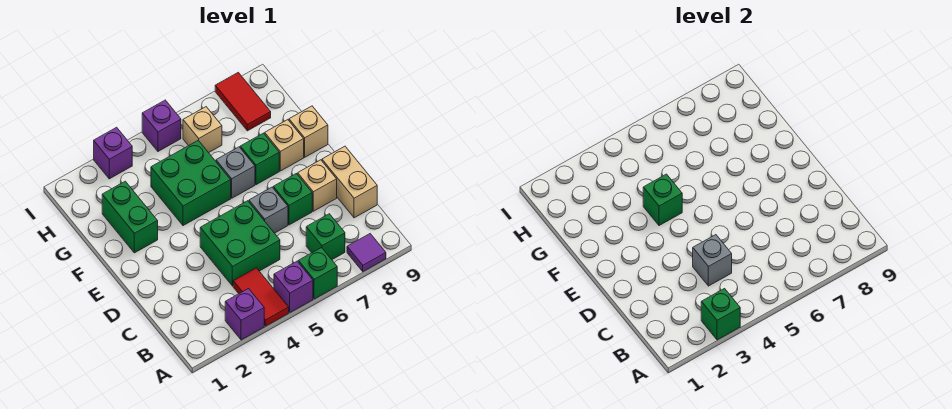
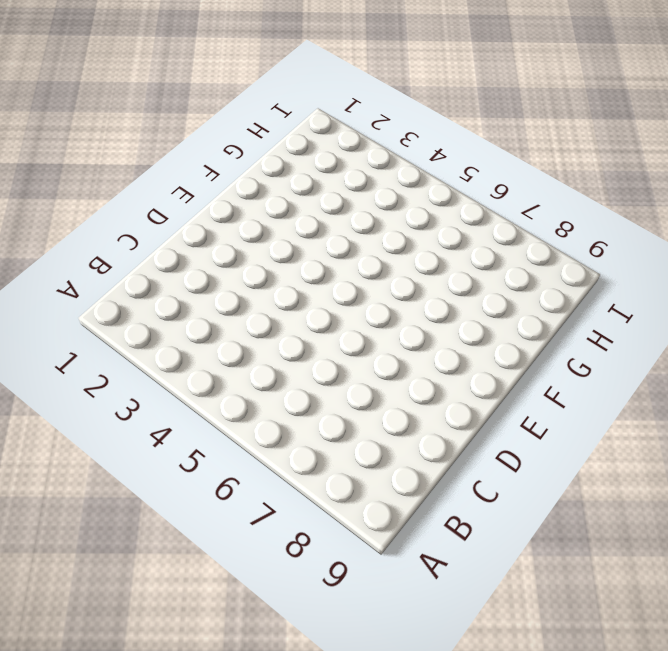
none -> purple brick A3 level 1
none -> red tile A4:B4 level 1
none -> purple brick A5 level 1

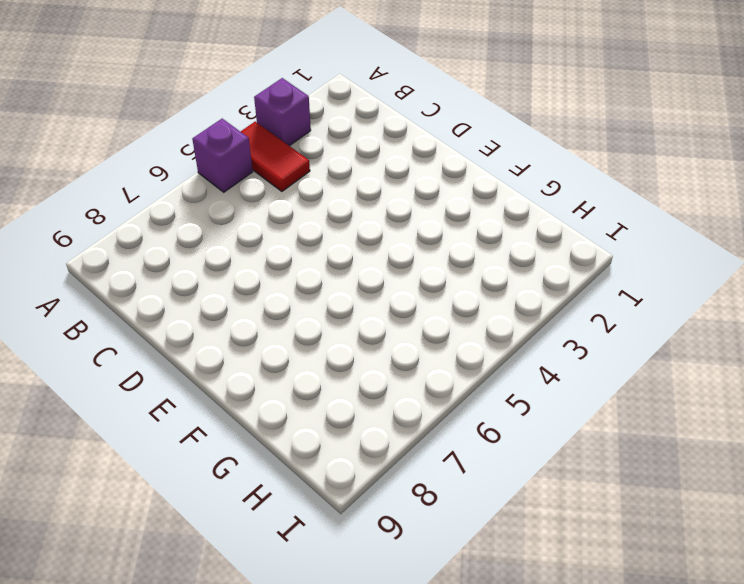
none -> green brick A6 level 1
none -> purple tile A8 level 1
none -> green brick B7 level 1

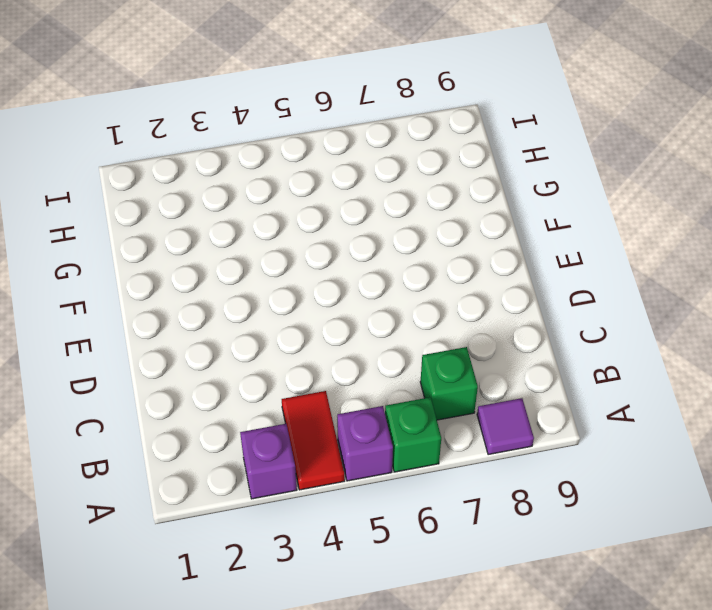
none -> green brick C4:D5 level 1
none -> tan brick C9:D9 level 1
none -> grey brick D6 level 1

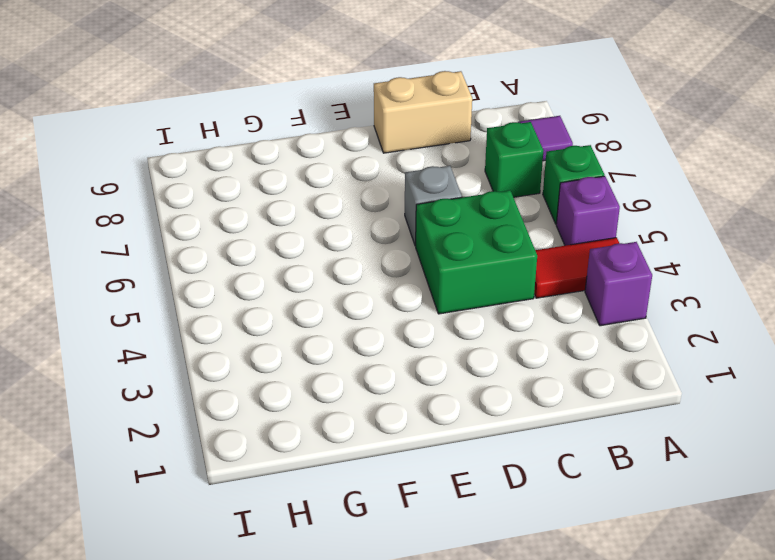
none -> green brick D7 level 1
none -> tan brick D8 level 1
none -> green brick F2:G2 level 1

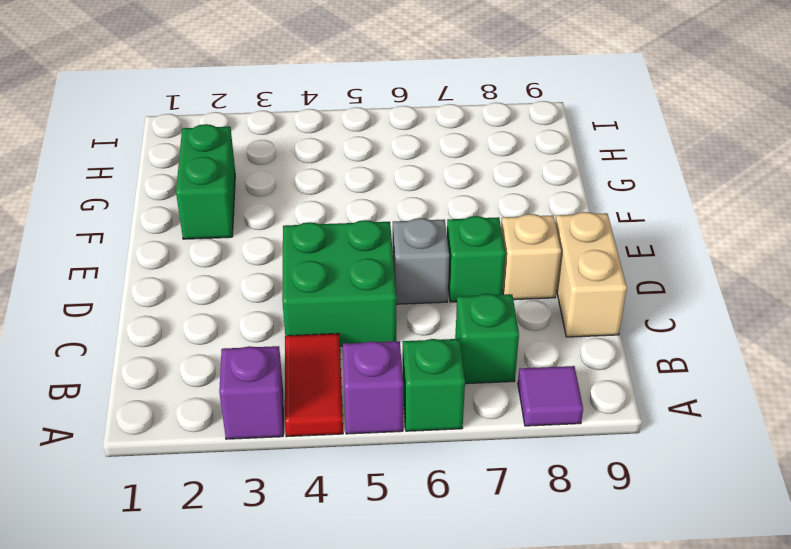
none -> green brick F4:G5 level 1
none -> grey brick F6 level 1
none -> green brick F7 level 1

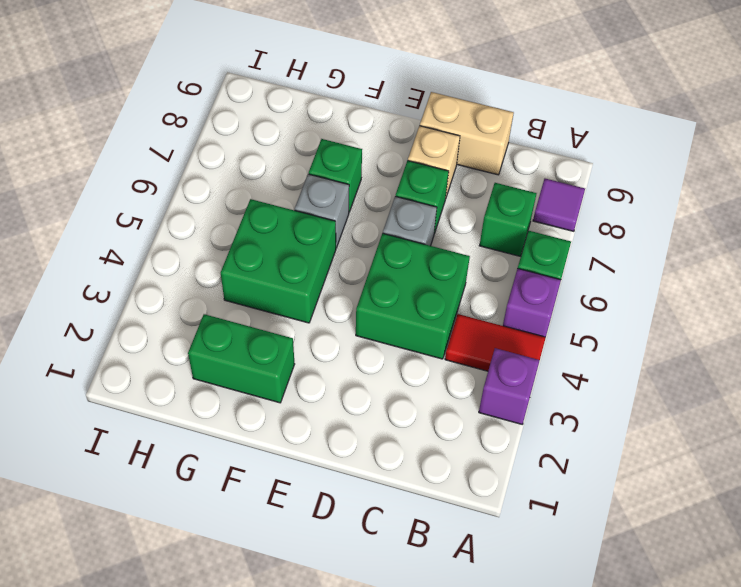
none -> tan brick F8 level 1
none -> tan brick F9 level 1
none -> tan brick H6 level 1

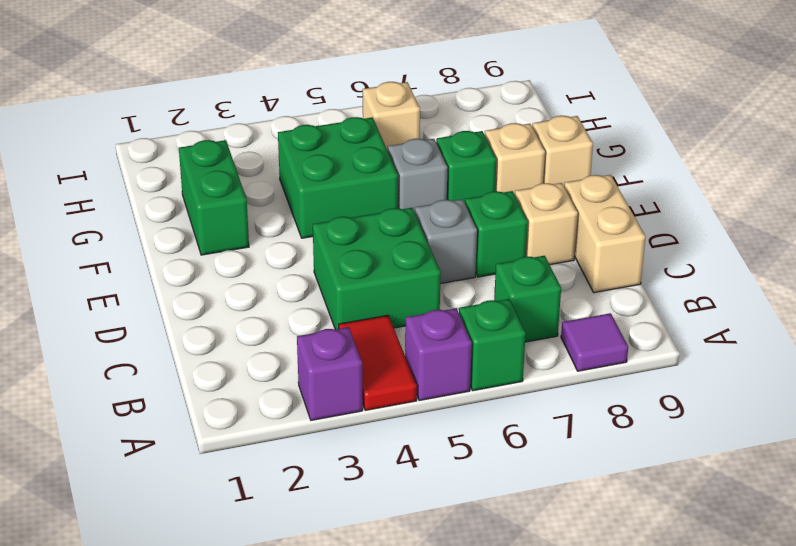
none -> red tile H8:I8 level 1
none -> purple brick I3 level 1
none -> purple brick I5 level 1

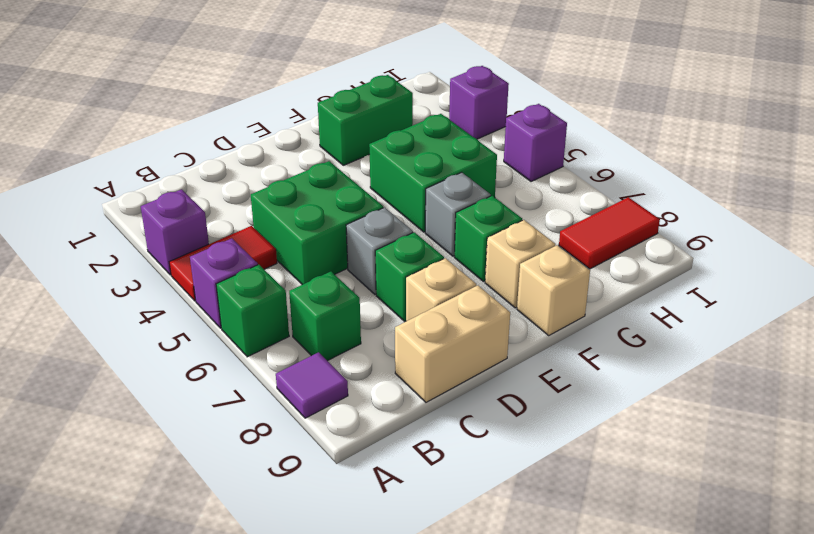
none -> tan brick H6 level 1
none -> green brick A3 level 2
none -> grey brick C4 level 2

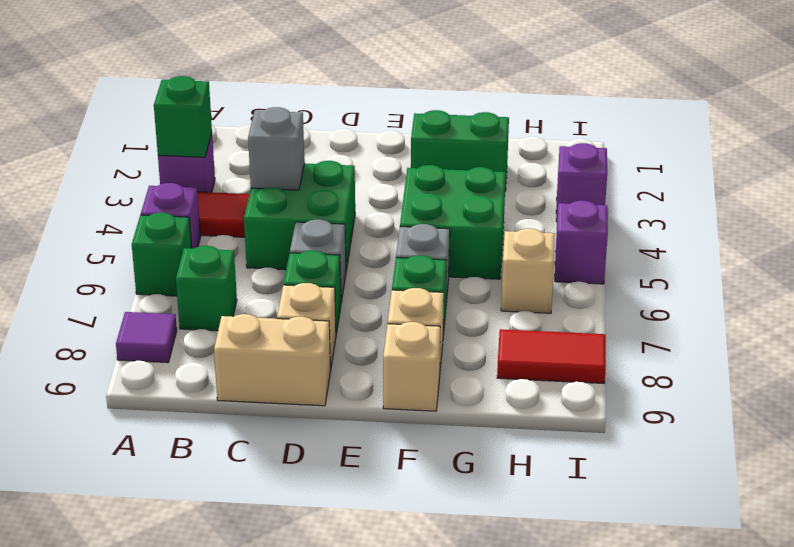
none -> green brick F4 level 2

